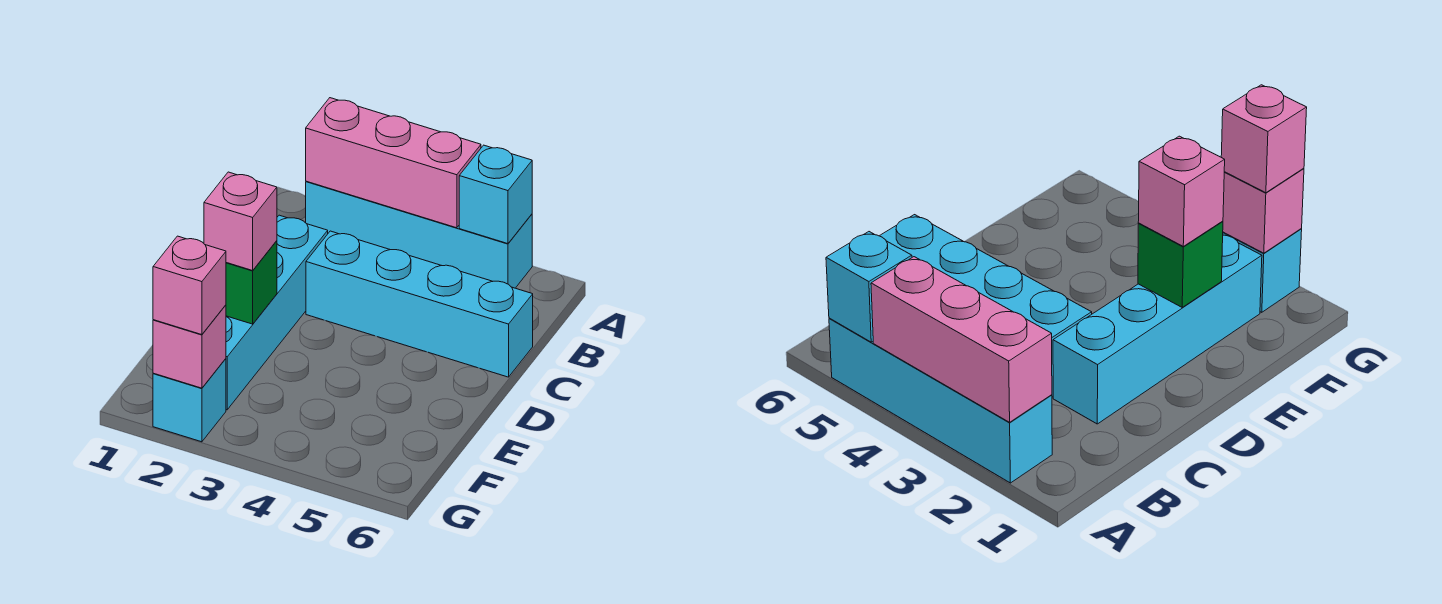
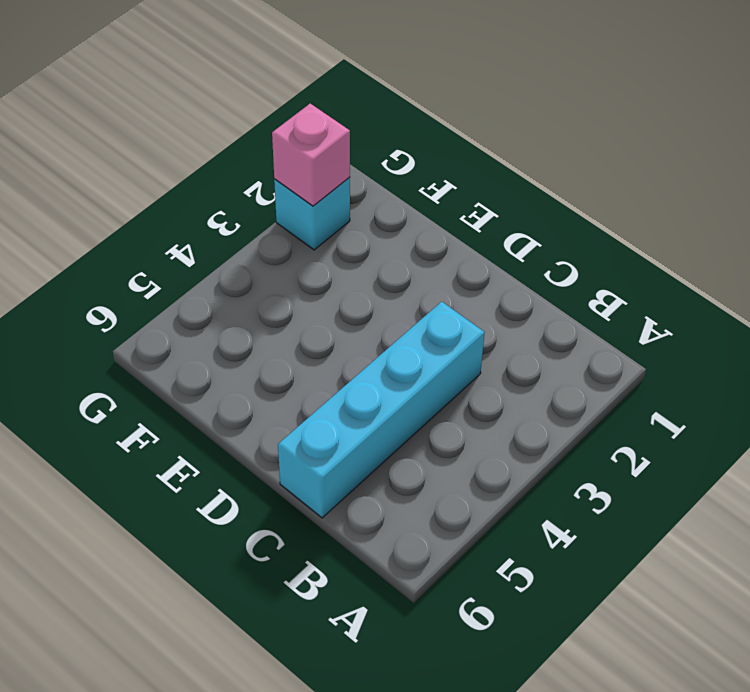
none -> cyan brick A2:A5 level 1
none -> cyan brick C2:F2 level 1

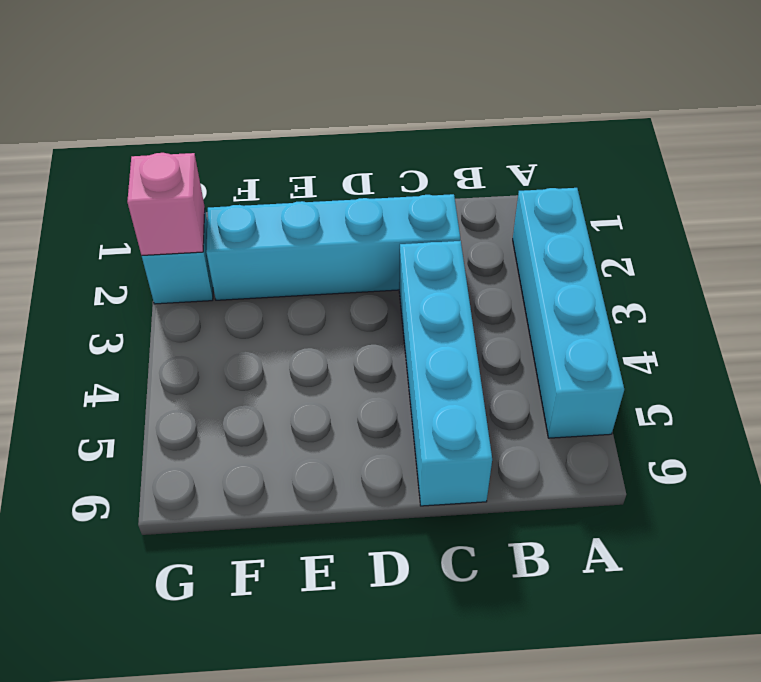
none -> pink brick A2:A4 level 2
none -> cyan brick A5 level 2

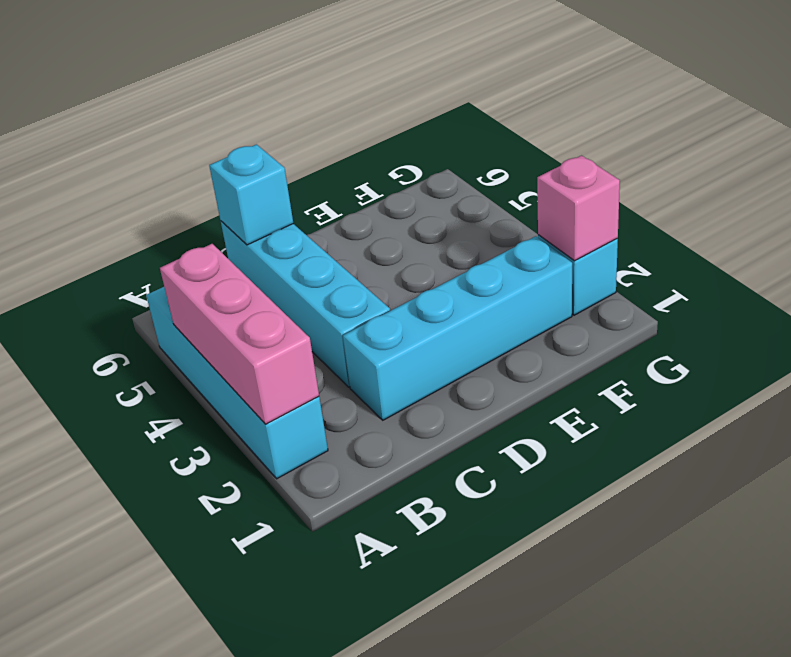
cyan brick C6 level 2 -> cyan brick A5 level 2
none -> green brick E2 level 2
none -> pink brick E2 level 3

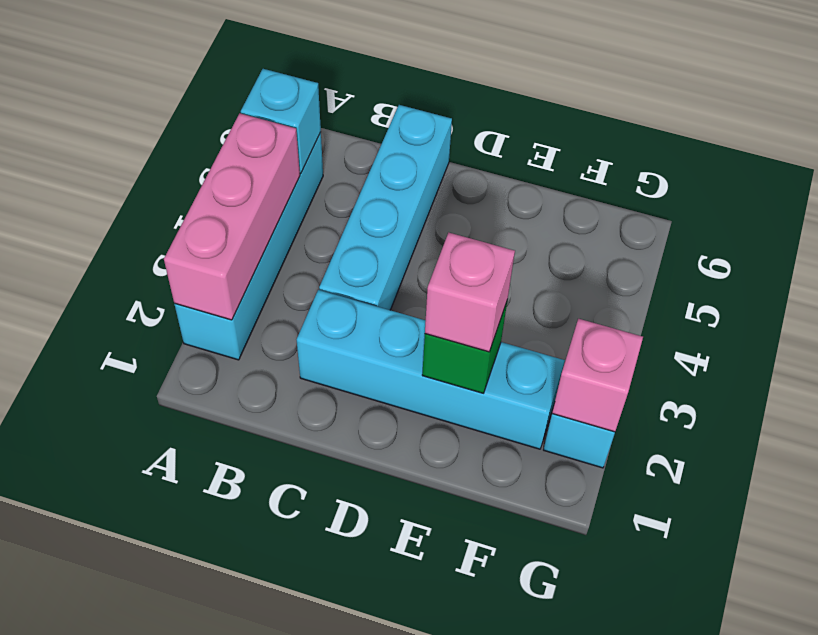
none -> pink brick G2 level 3

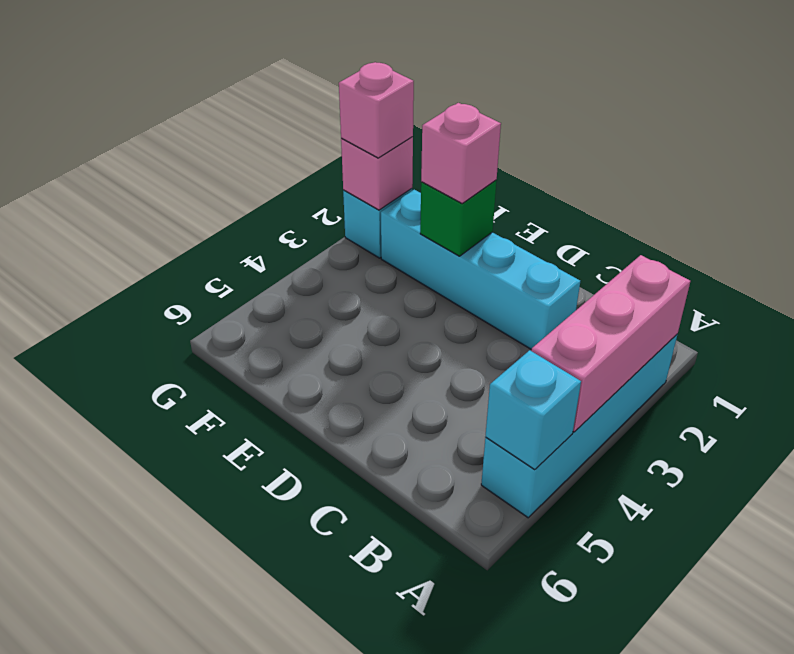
none -> cyan brick C3:C6 level 1

